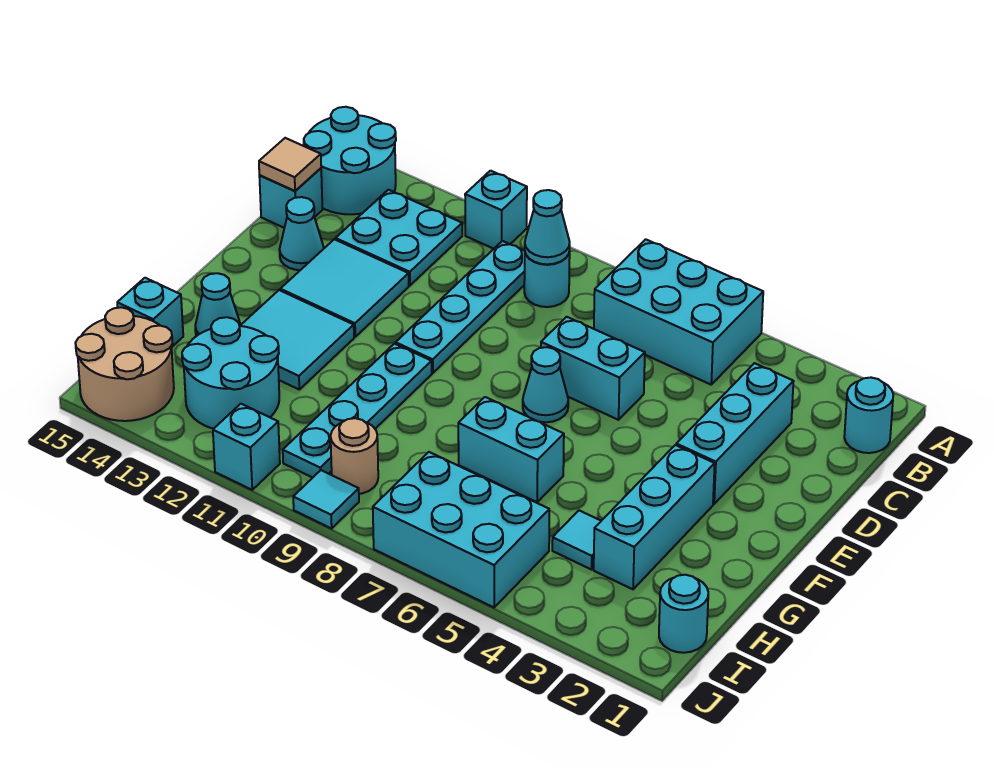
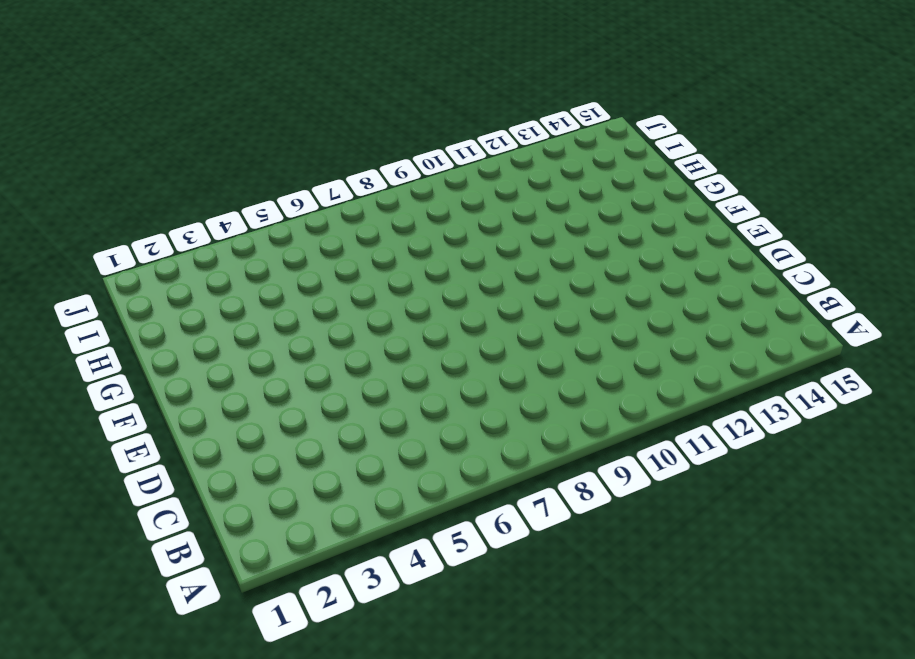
none -> cyan brick A5:B7 level 1
none -> cyan brick A11 level 1
none -> cyan round brick A14:B15 level 1

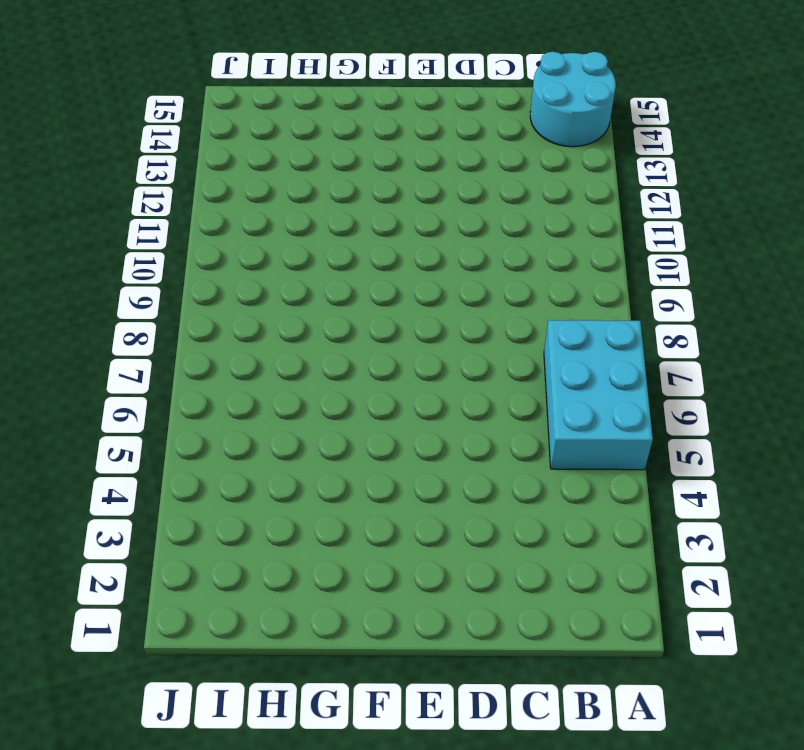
none -> cyan brick A11 level 1
none -> cyan round brick B1 level 1
none -> cyan round brick B9 level 1

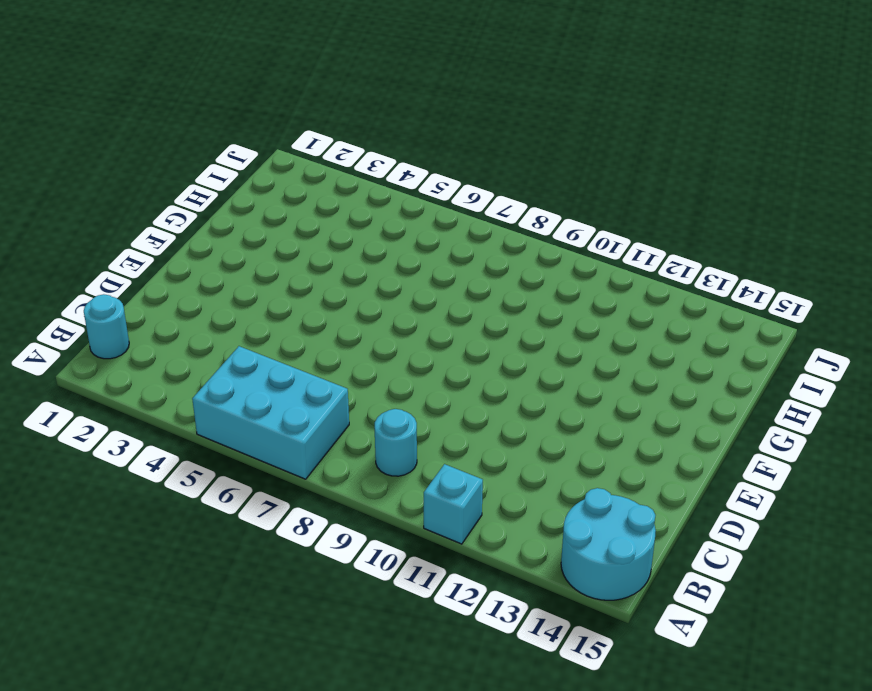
none -> cyan plate B10:E10 level 1
none -> cyan plate B12:C13 level 1
none -> cyan brick C3:E3 level 1

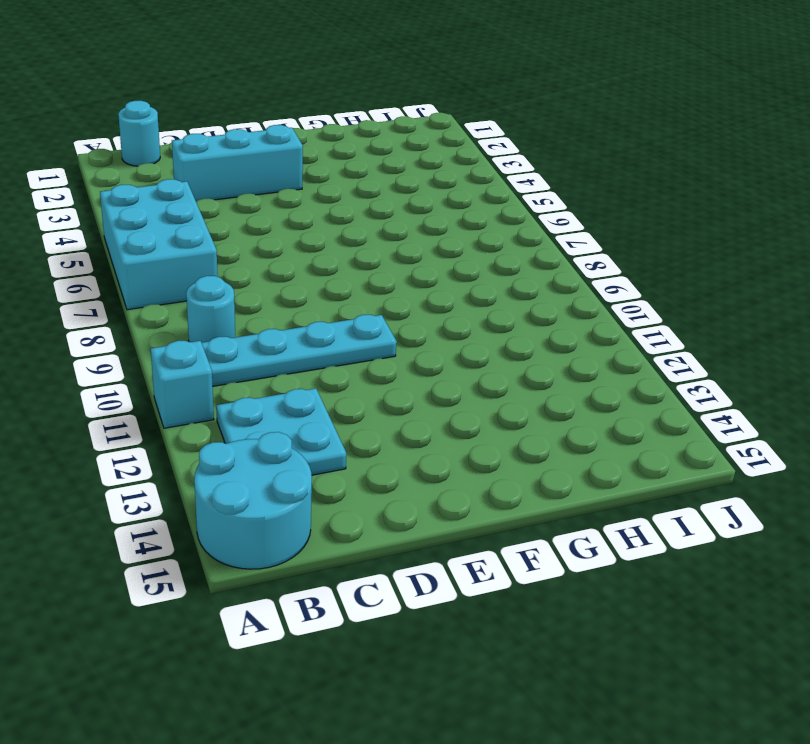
none -> cyan brick C15 level 1
none -> cyan brick D6:D7 level 1
none -> cyan tile D12:E13 level 1

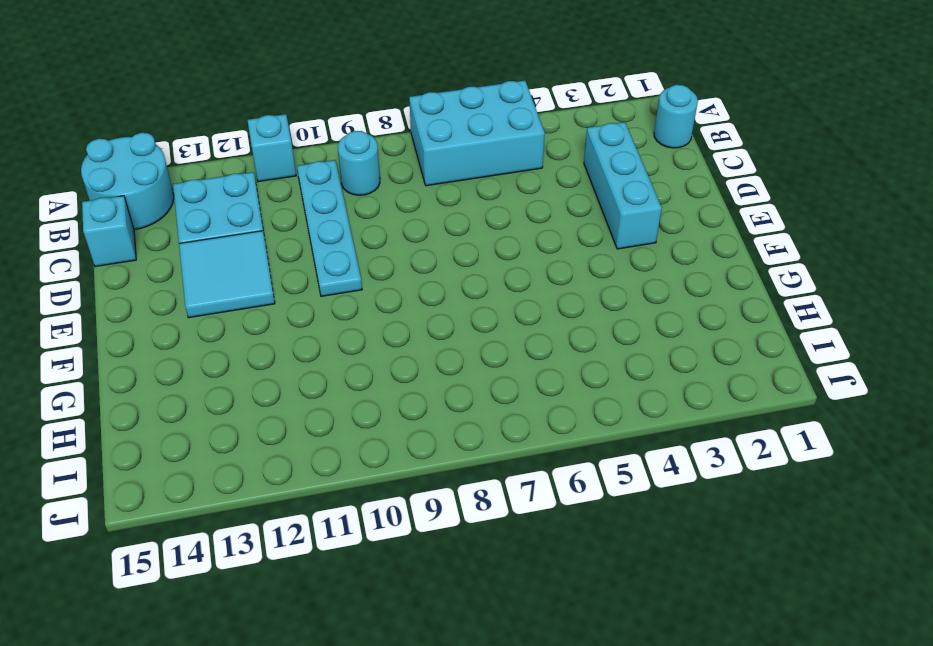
none -> cyan brick D6:D7 level 1
none -> cyan cone D14 level 1
none -> cyan cone E7 level 1

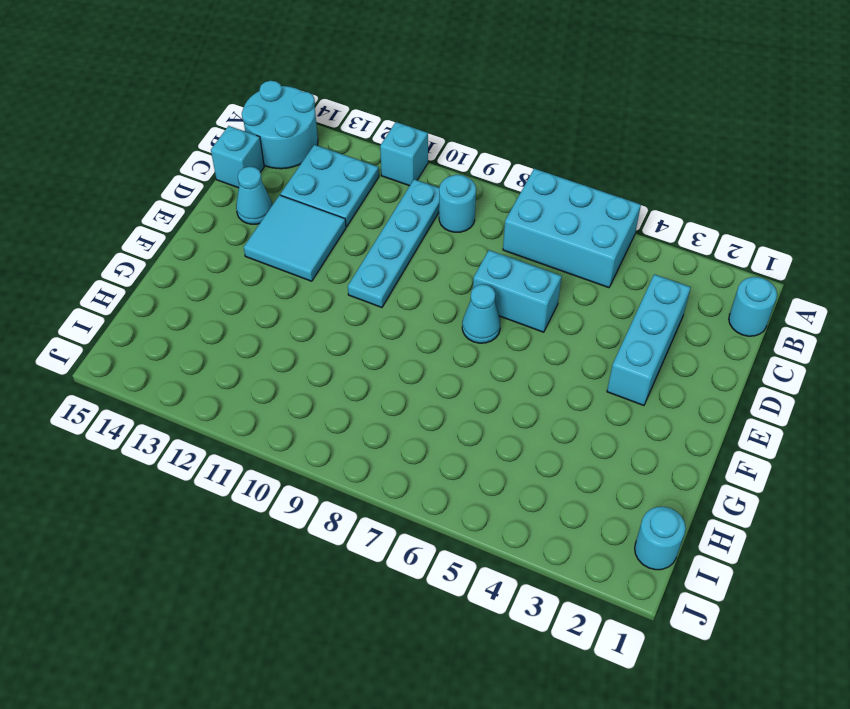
none -> cyan brick F3:H3 level 1
none -> cyan plate F10:I10 level 1
none -> cyan tile F12:G13 level 1

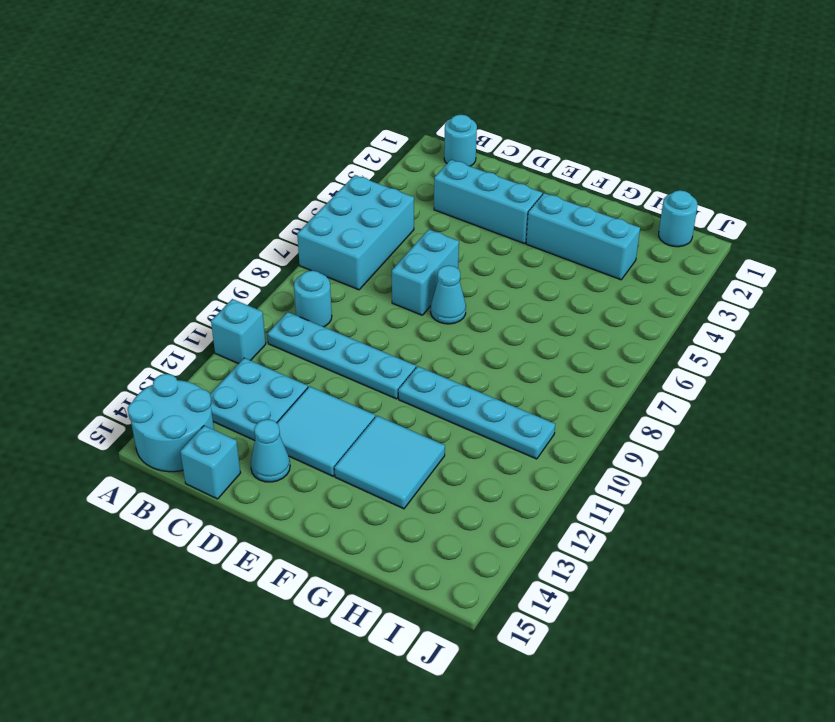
none -> cyan brick G6:G7 level 1
none -> cyan cone G14 level 1
none -> cyan tile H4 level 1

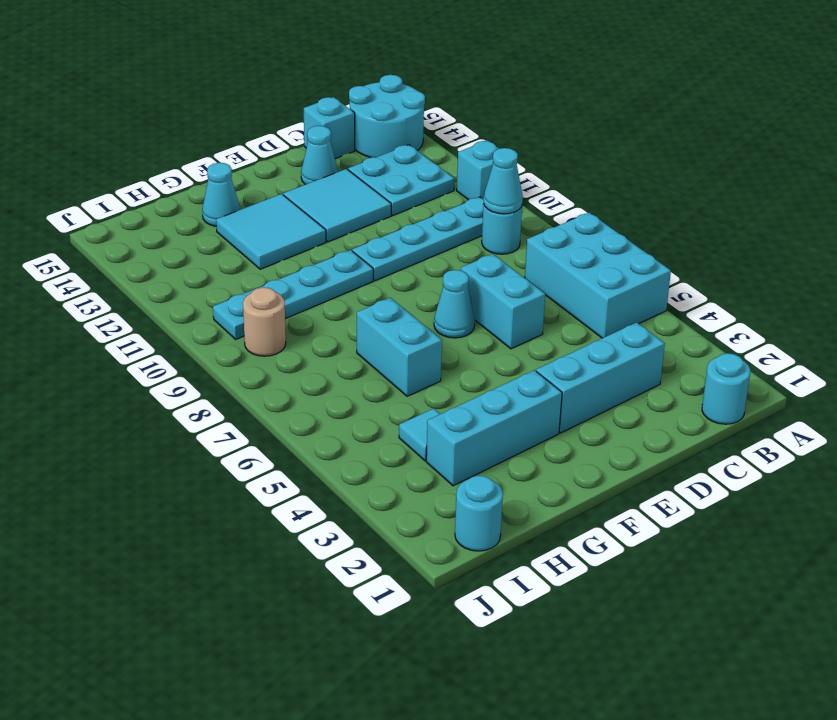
none -> cyan round brick H12:I13 level 1
none -> cyan brick H15 level 1
none -> cyan brick I5:J7 level 1

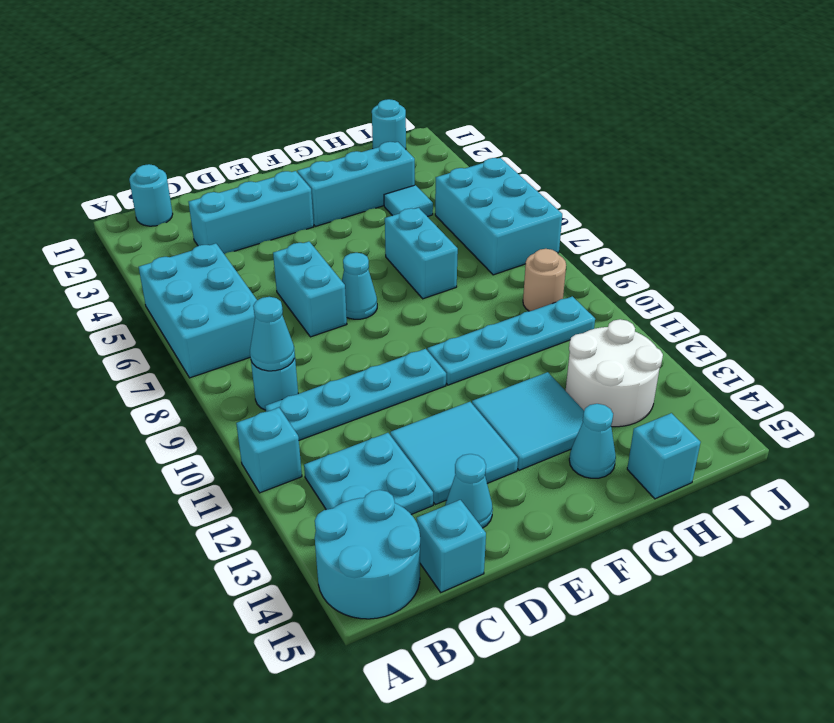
white round brick H12:I13 level 1 -> cyan round brick H12:I13 level 1
none -> tan round brick I14:J15 level 1
none -> cyan tile J9 level 1
none -> cyan brick J11 level 1

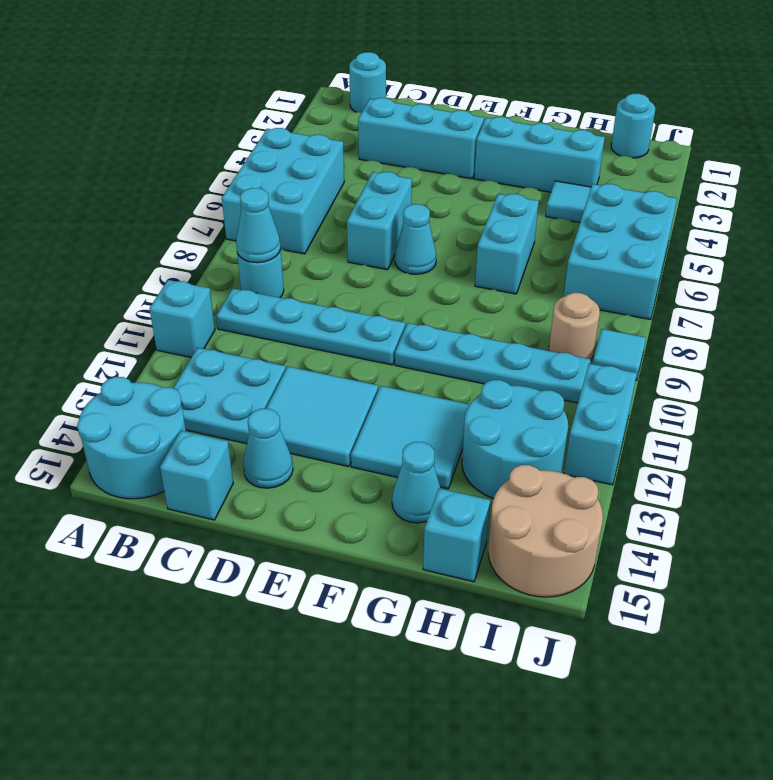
cyan brick J11:J12 level 1 -> cyan brick J11 level 1
none -> tan tile C15 level 2

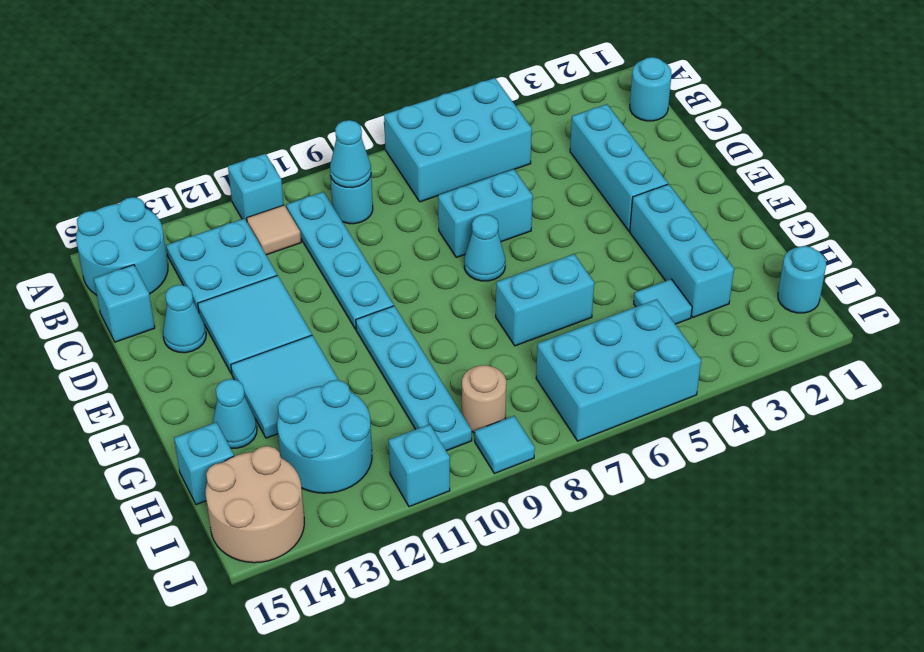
tan tile B11 level 1 -> tan tile C15 level 2

